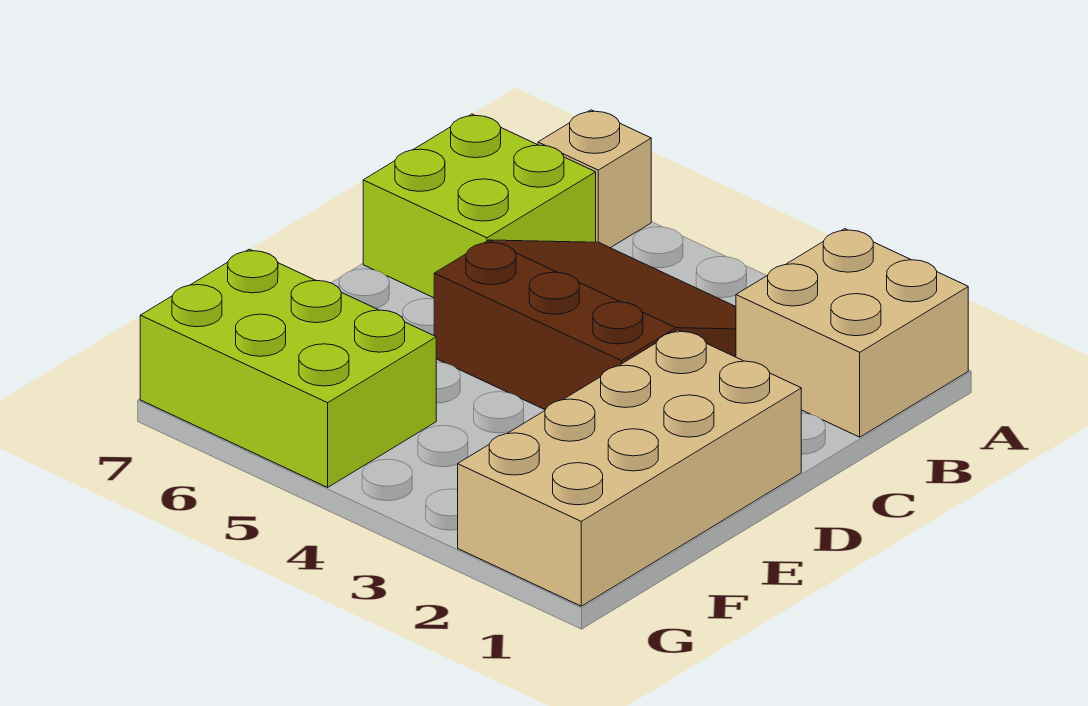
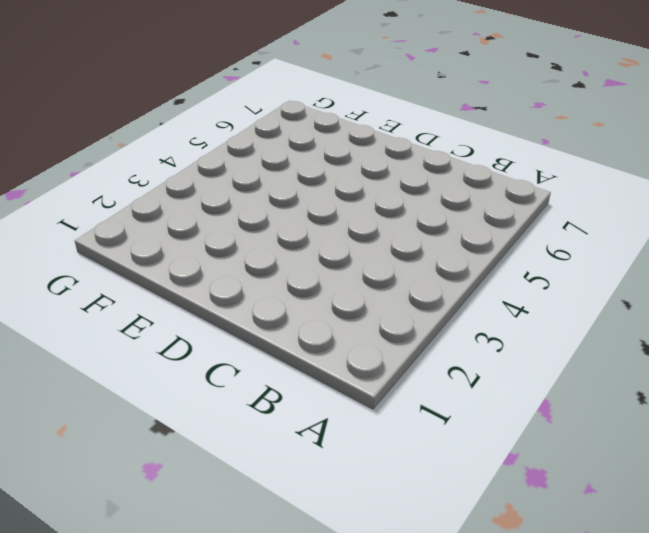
none -> tan brick A1:B2 level 1
none -> tan brick A6 level 1

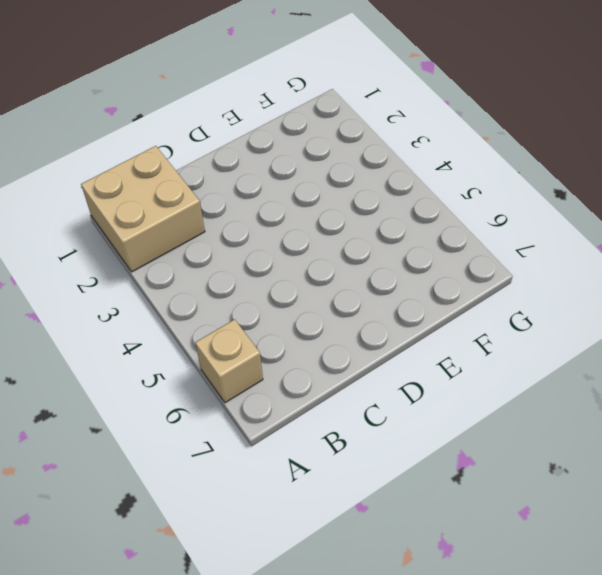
none -> brown slope B3:D5 level 1 top D
none -> lime brick B6:C7 level 1

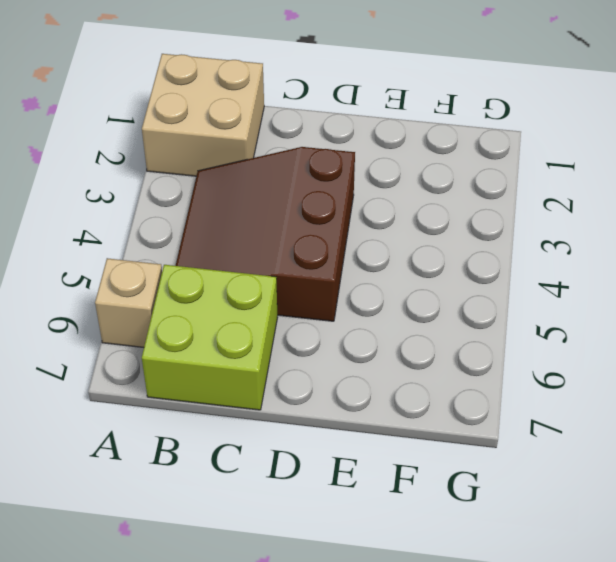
none -> tan brick D1:G2 level 1
none -> lime brick F5:G7 level 1

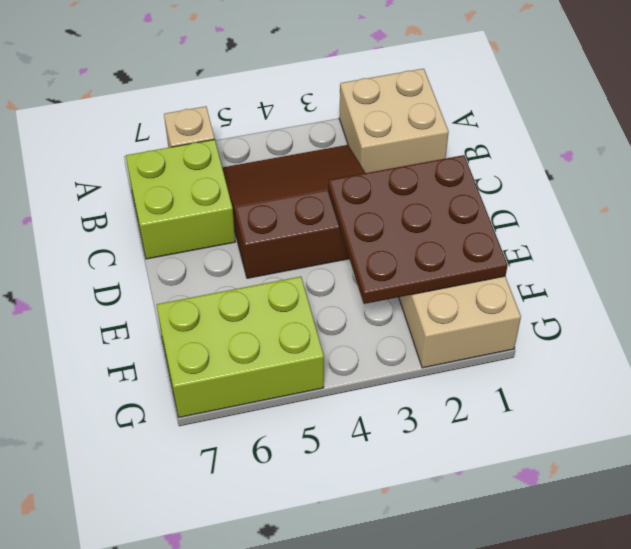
brown plate D1:F3 level 2 -> none

